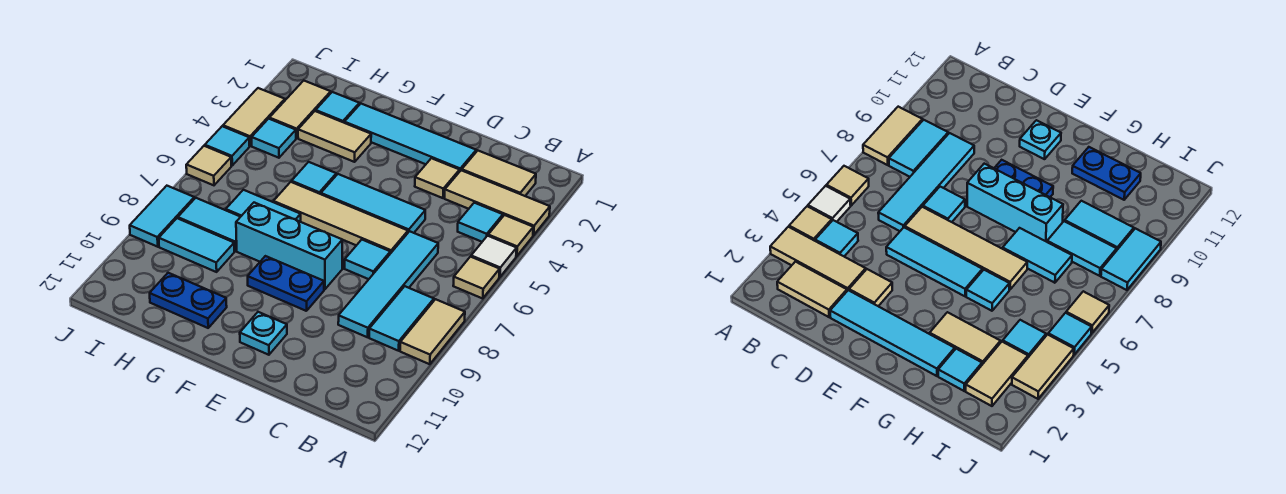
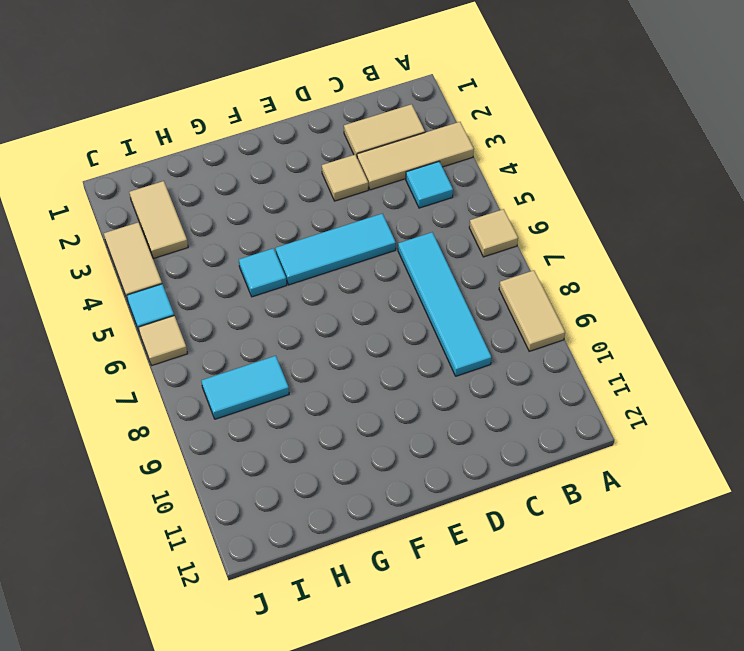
none -> tan tile A4 level 1
none -> white tile A5 level 1
none -> cyan tile B8:B9 level 1
none -> cyan tile D2:G2 level 1

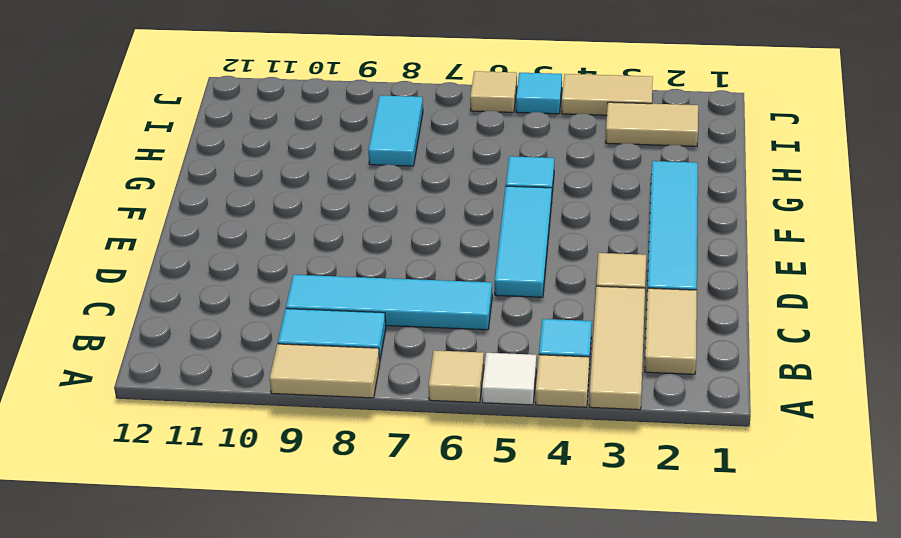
none -> tan tile D6:G6 level 1
none -> cyan tile D7 level 1
none -> cyan brick E8:G8 level 1
none -> blue plate E9:F9 level 1

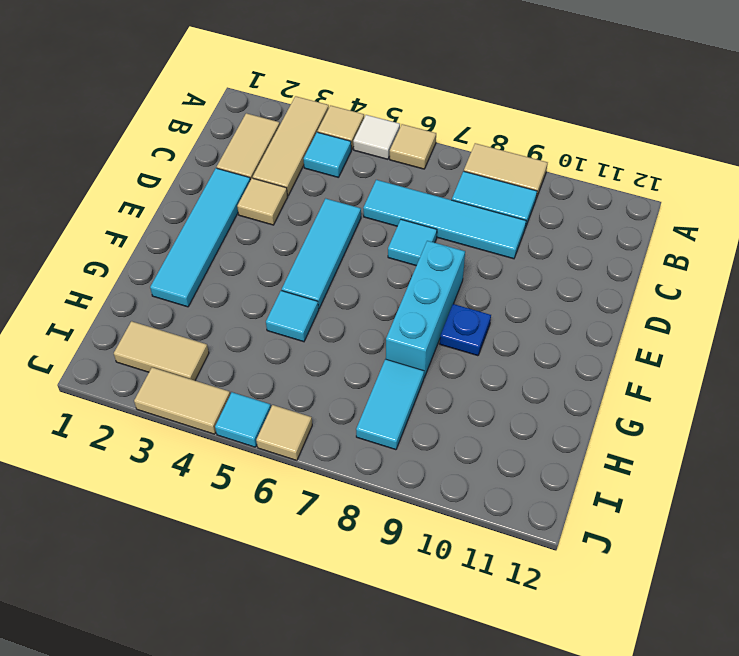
blue plate F9 level 1 -> blue plate E9:F9 level 1
none -> tan tile D6:G6 level 1
none -> cyan plate E11 level 1
none -> tan tile G3:H3 level 1
none -> cyan tile G7:H7 level 1

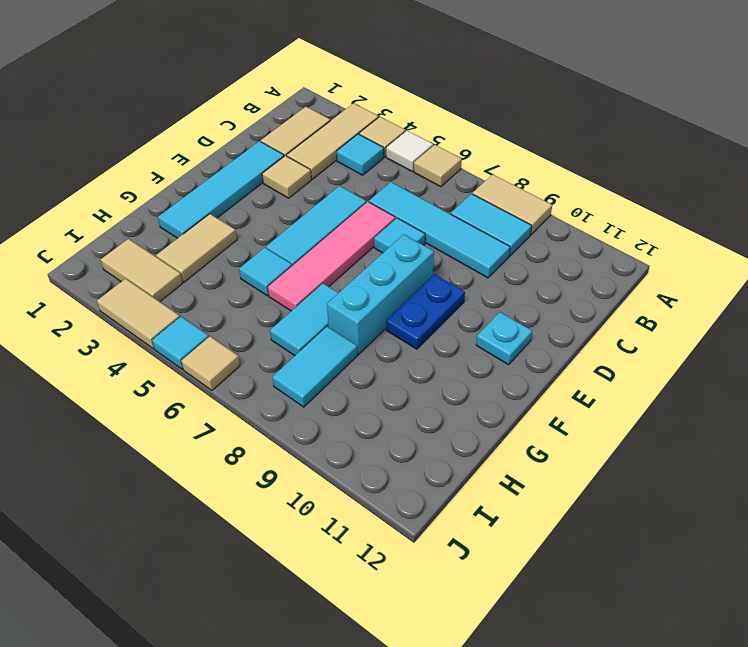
pink tile D6:G6 level 1 -> tan tile D6:G6 level 1
none -> blue plate G11:H11 level 1
none -> cyan tile H2 level 1
none -> cyan tile H9:I9 level 1
none -> cyan tile I4 level 1

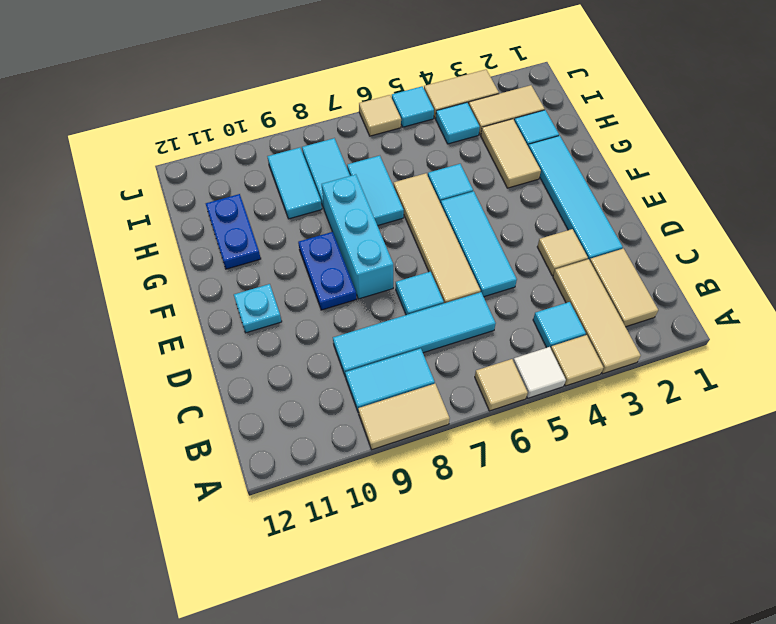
none -> cyan tile J8:J9 level 1

